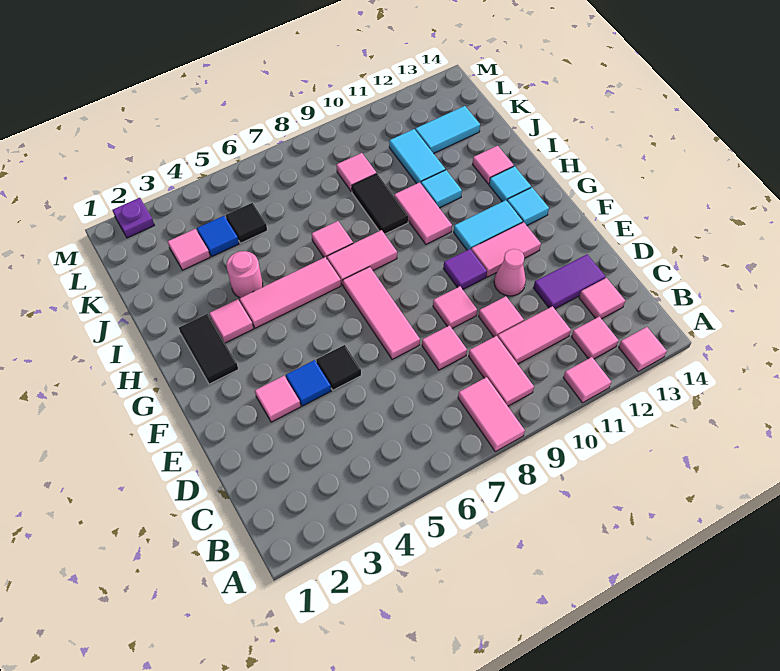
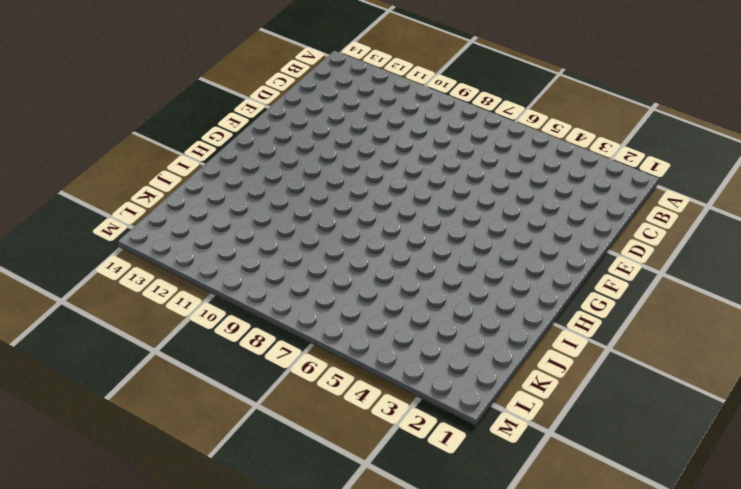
none -> pink tile A8:B8 level 1
none -> pink tile A11 level 1
none -> pink tile A13 level 1
none -> pink tile B9:C9 level 1

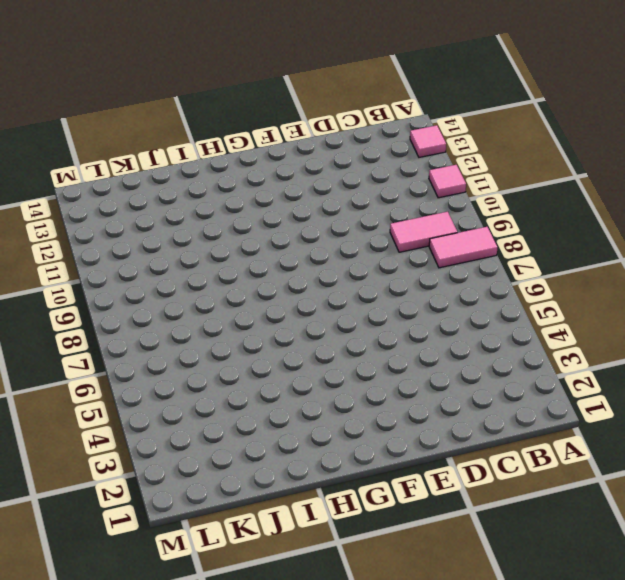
none -> pink tile B12 level 1
none -> pink tile C10:C11 level 1
none -> pink tile C13 level 1
none -> pink tile D8 level 1

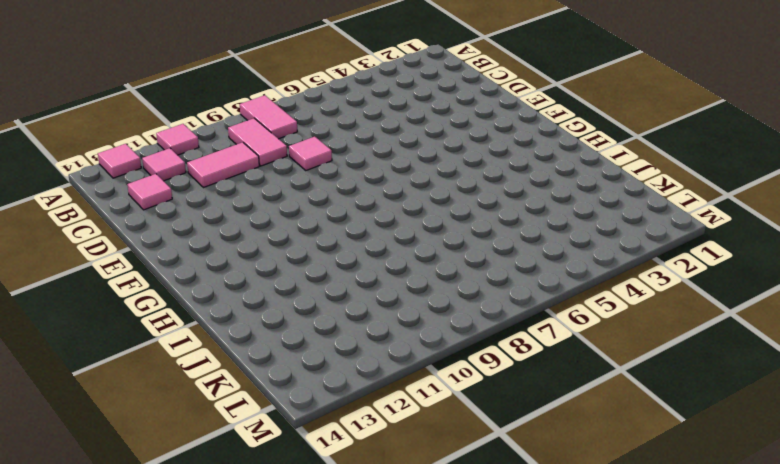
none -> pink tile D10 level 1
none -> purple tile D12:D13 level 1
none -> pink tile E3 level 1
none -> blue tile E4 level 1

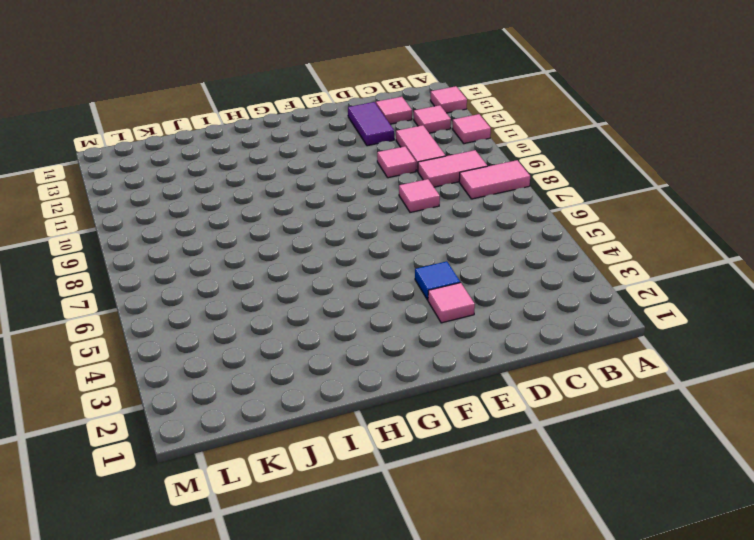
none -> black tile E5 level 1
none -> pink tile E7:G7 level 1
none -> pink tile E9 level 1
none -> pink cone E11 level 1

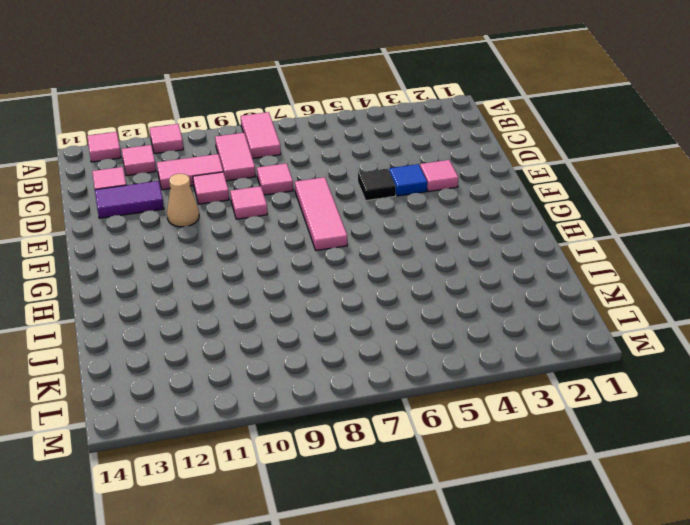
tan cone E11 level 1 -> pink cone E11 level 1
none -> purple tile F10 level 1
none -> pink tile F11:F12 level 1
none -> black tile G2:H2 level 1
none -> cyan tile G11:G12 level 1

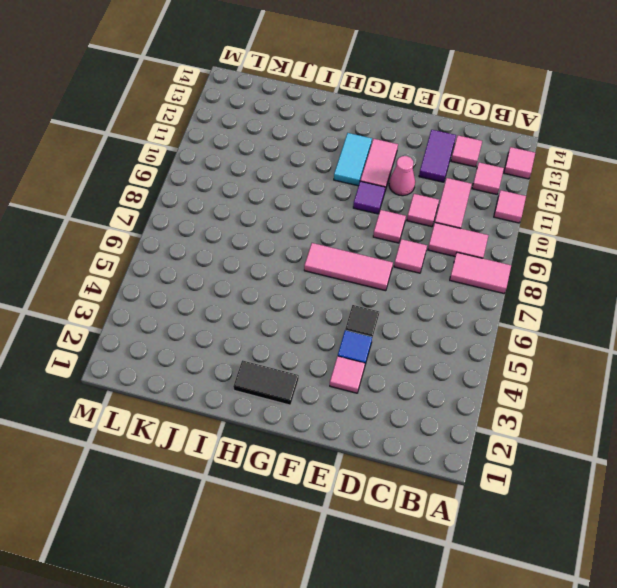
none -> cyan tile G13 level 1
none -> pink tile H3 level 1
none -> pink tile H4:H6 level 1
none -> pink tile H7:H8 level 1

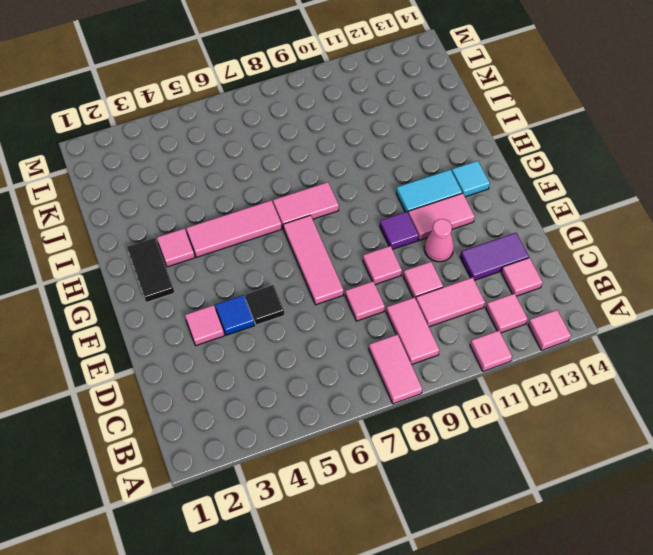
none -> pink tile H10:I10 level 1
none -> cyan tile H13 level 1
none -> pink round brick I4 level 1
none -> pink tile I7 level 1

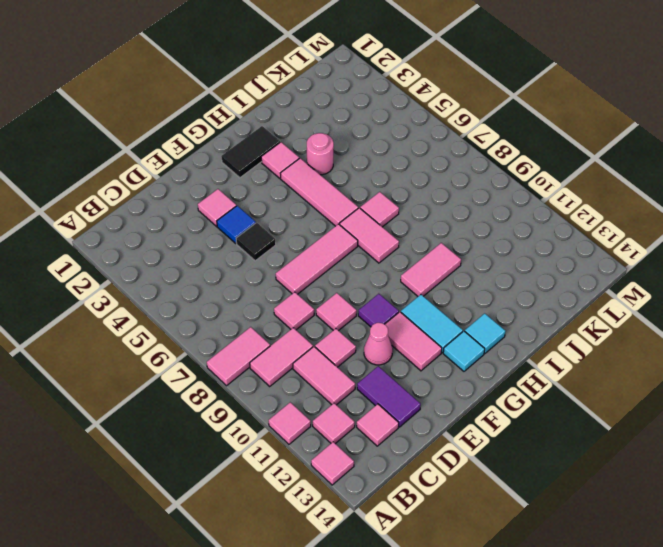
none -> black tile I9:J9 level 1
none -> cyan tile I11 level 1
none -> pink tile I13 level 1
none -> cyan tile J11:K11 level 1

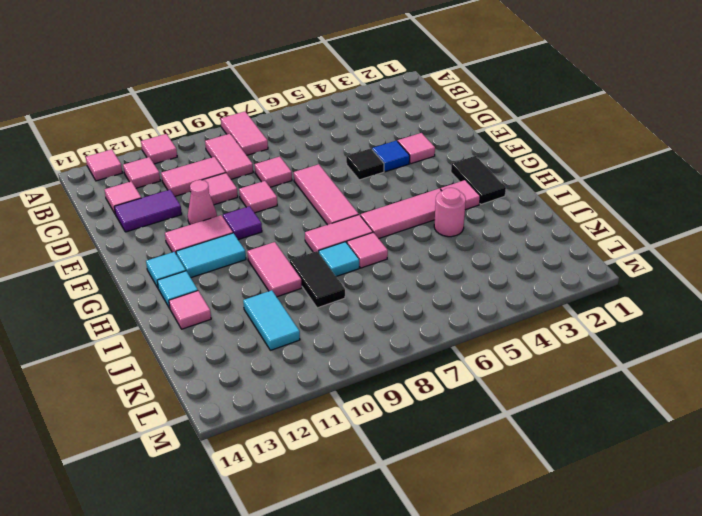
cyan tile I8 level 1 -> cyan tile I11 level 1
none -> pink tile K3 level 1
none -> blue tile K4 level 1
none -> black tile K5 level 1
none -> pink tile K9 level 1

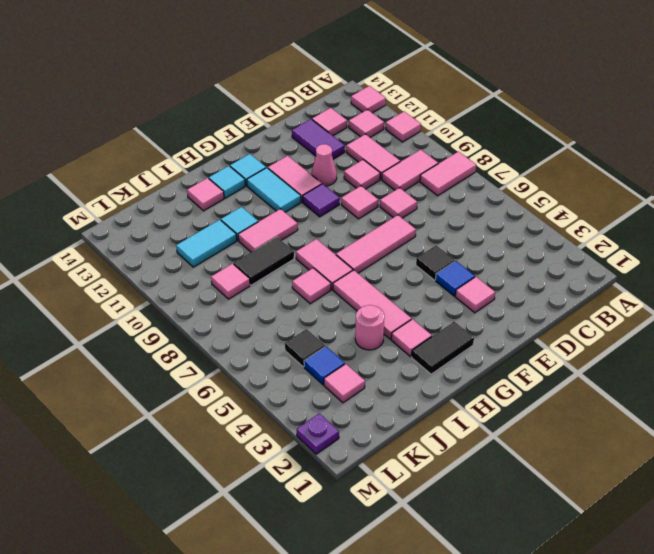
none -> cyan tile K12:K13 level 1

